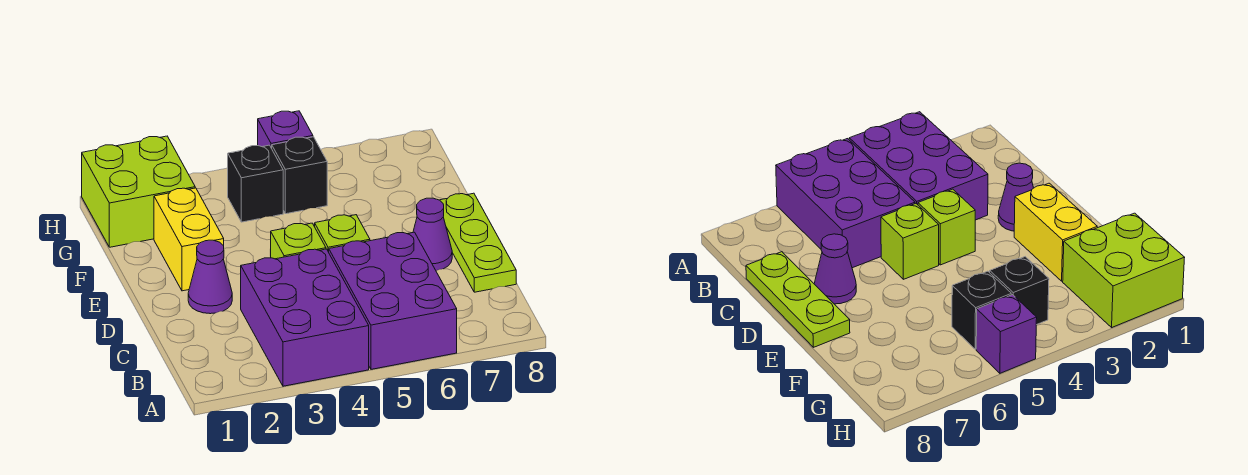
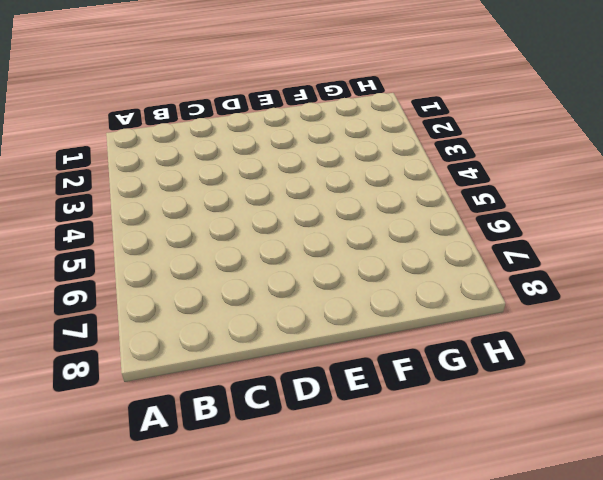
none -> purple brick A3:C4 level 1
none -> purple brick A5:C6 level 1
none -> lime plate C8:E8 level 1

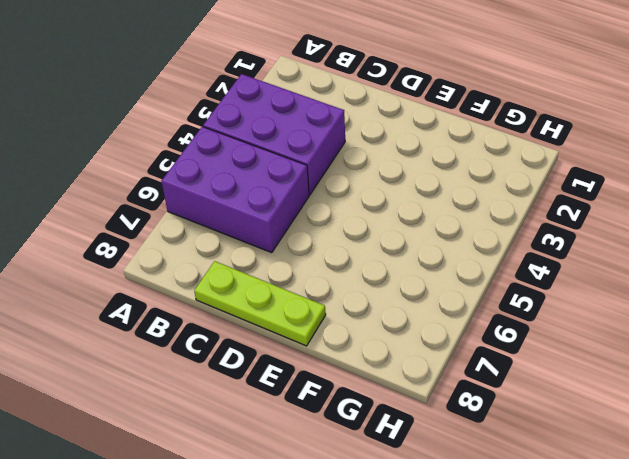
none -> purple cone D2 level 1
none -> lime brick D4 level 1
none -> lime brick D5 level 1

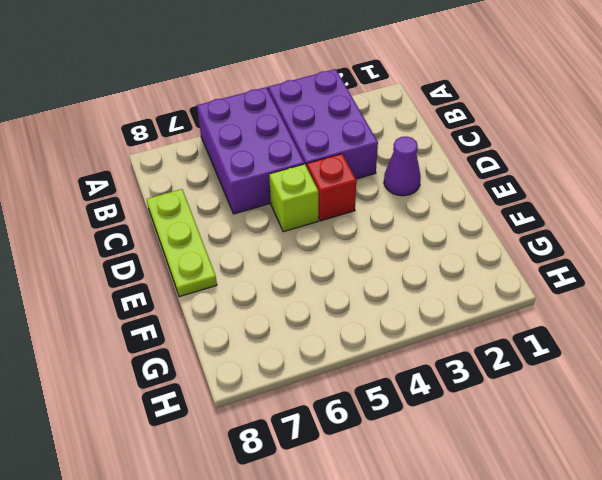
red brick D4 level 1 -> lime brick D4 level 1
none -> purple cone D7 level 1
none -> yellow brick E2:F2 level 1
none -> lime brick G1:H2 level 1

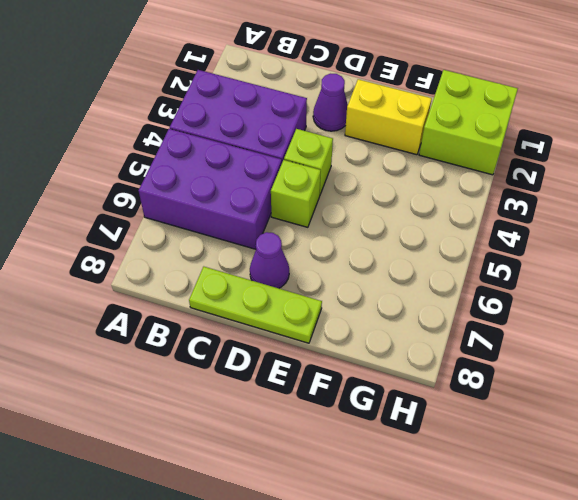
none -> black brick G4 level 1
none -> black brick G5 level 1
none -> purple brick H5 level 1

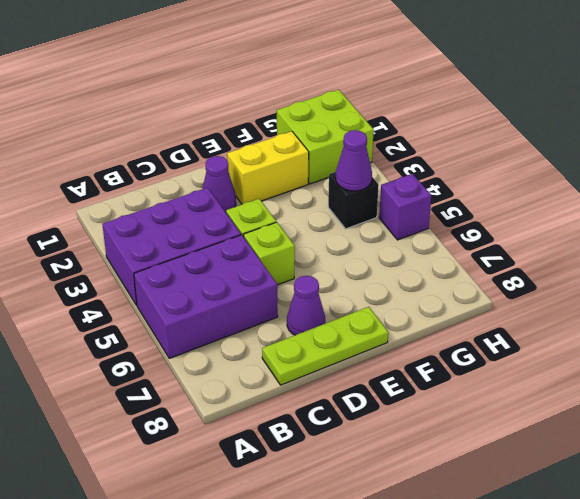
purple cone G4 level 2 -> none
none -> black brick G5 level 1

